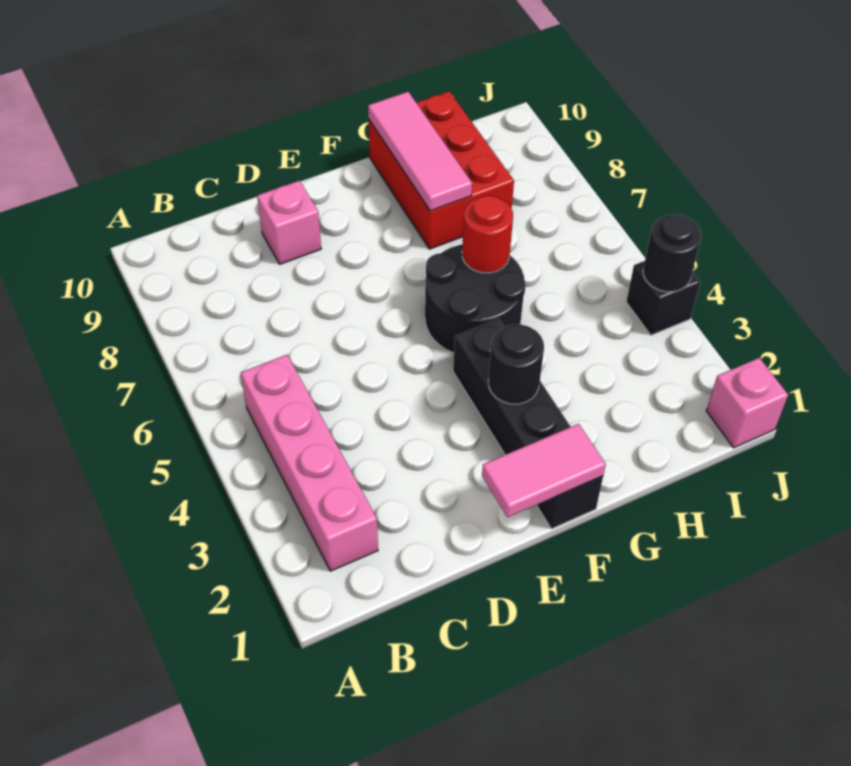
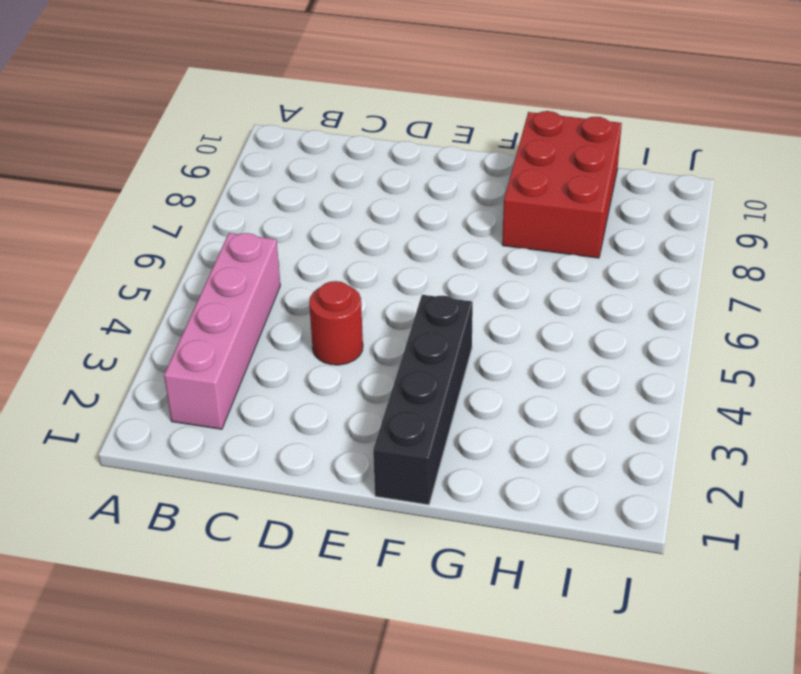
red round brick D4 level 1 -> red round brick G6 level 2
none -> pink brick D9 level 1
none -> black round brick F5:G6 level 1
none -> pink brick J1 level 1

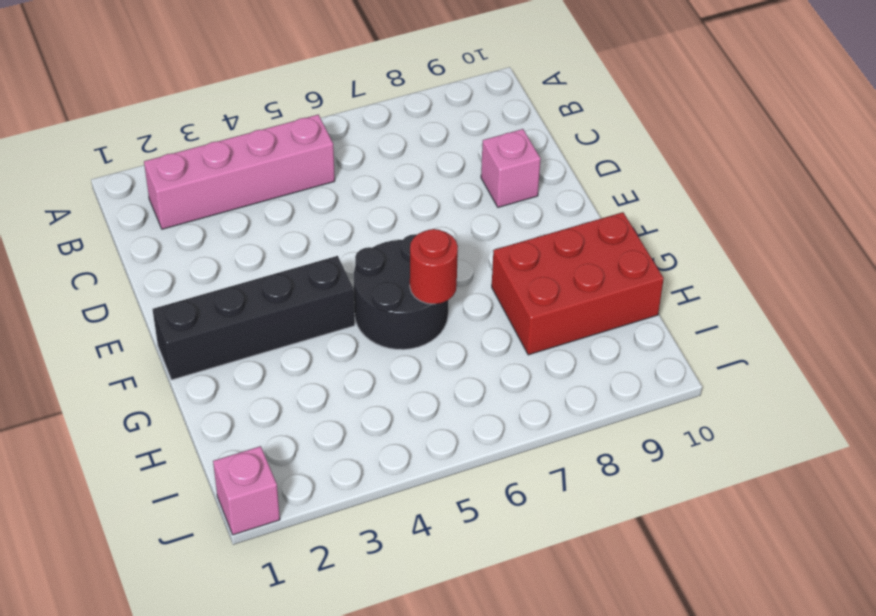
none -> black brick J4 level 1
none -> pink tile E1:F1 level 2
none -> black round brick F3 level 2

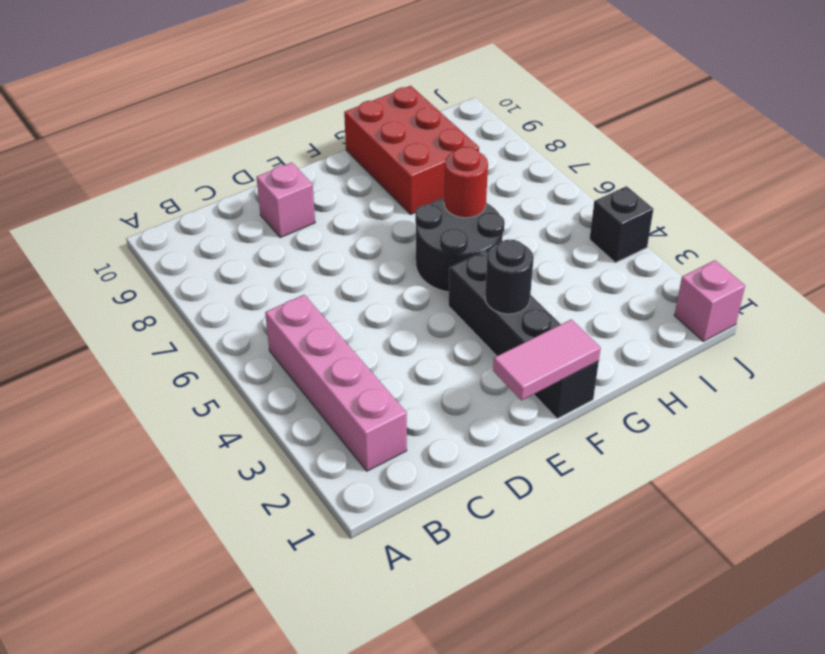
none -> pink tile G8:G10 level 2
none -> black round brick J4 level 2

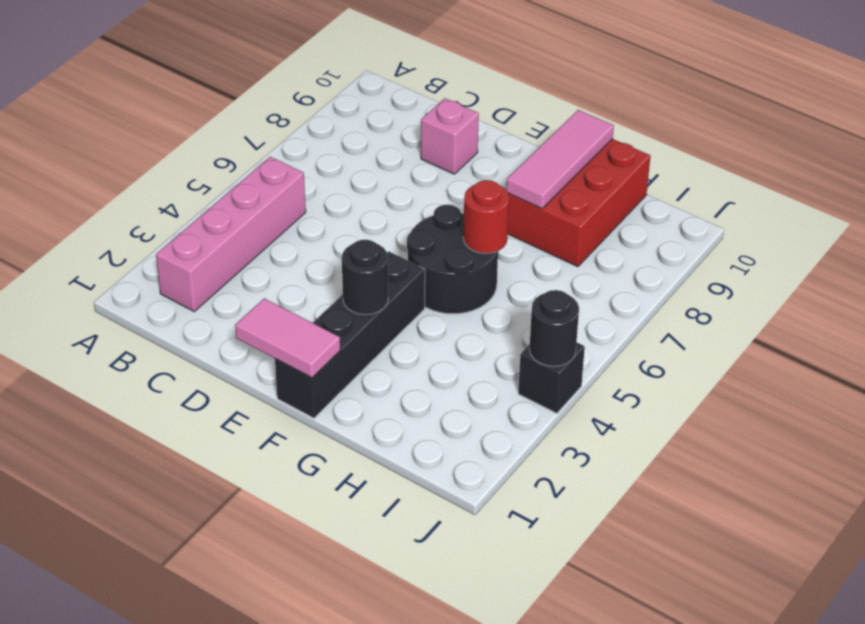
none -> pink brick J1 level 1

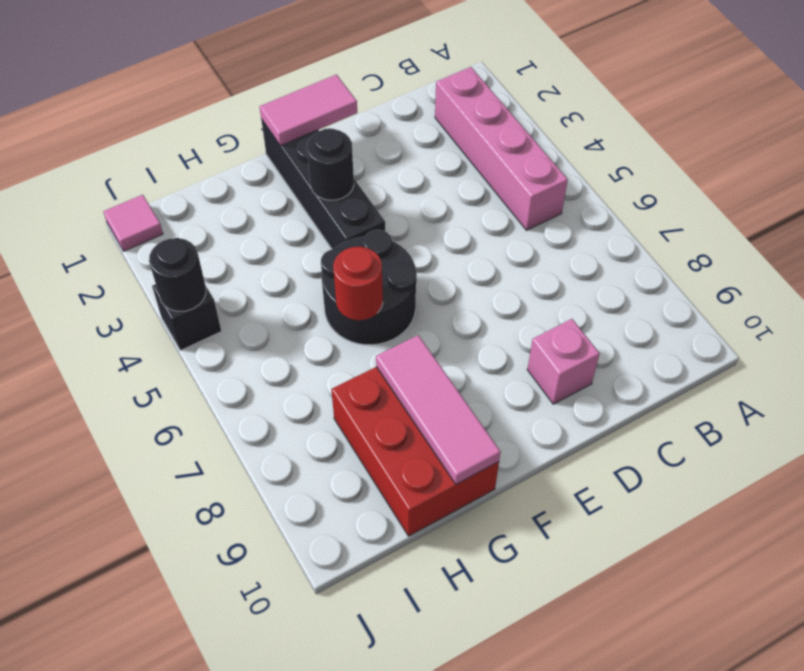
pink tile J1 level 1 -> pink brick J1 level 1

